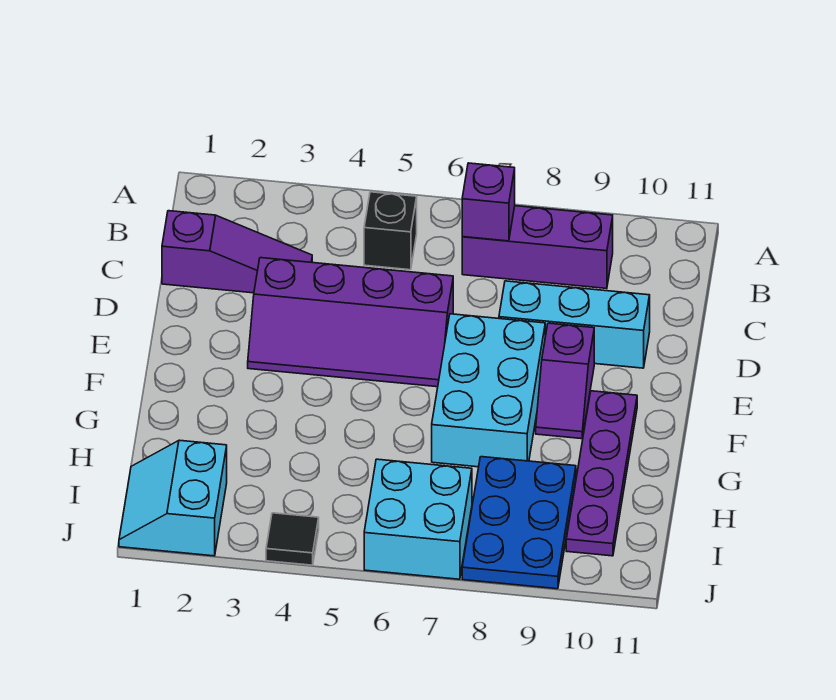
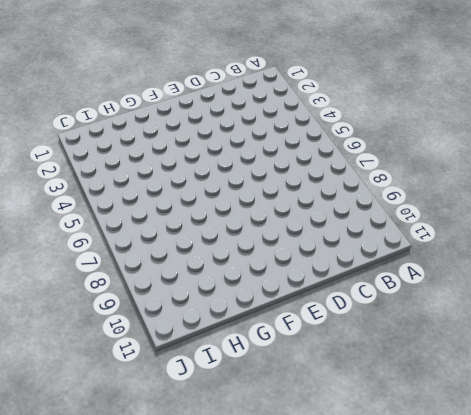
none -> black brick B5 level 1
none -> purple brick B7:B9 level 1
none -> purple slope C1:C3 level 1 top 1

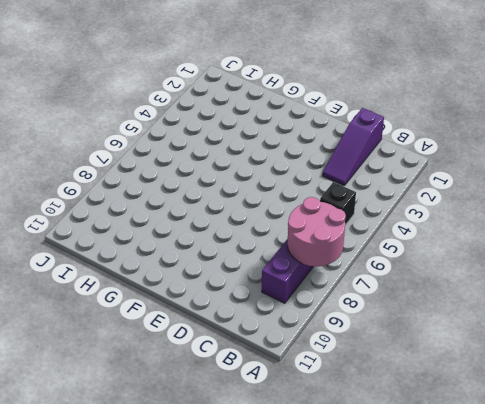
pink round brick A7:B8 level 2 -> purple brick B7 level 2
none -> purple slope D3:E6 level 1 top D
none -> cyan brick D8:D10 level 1
none -> cyan brick E7:G8 level 1

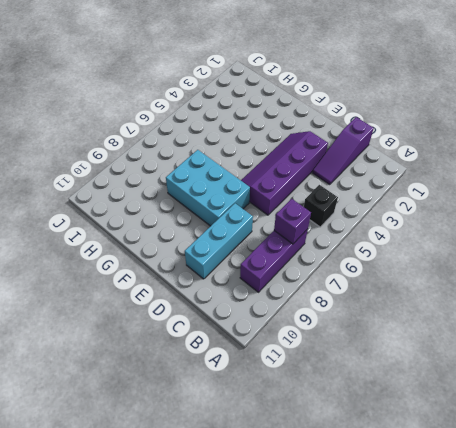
none -> purple slope E9:F9 level 1 top E
none -> purple plate F10:I10 level 1
none -> blue plate H8:J9 level 1

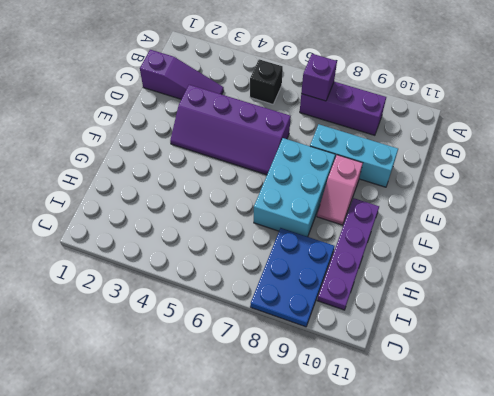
pink slope E9:F9 level 1 top E -> purple slope E9:F9 level 1 top E
none -> cyan slope I1:J2 level 1 top 2
none -> cyan brick I6:J7 level 1
none -> black tile J4 level 1

